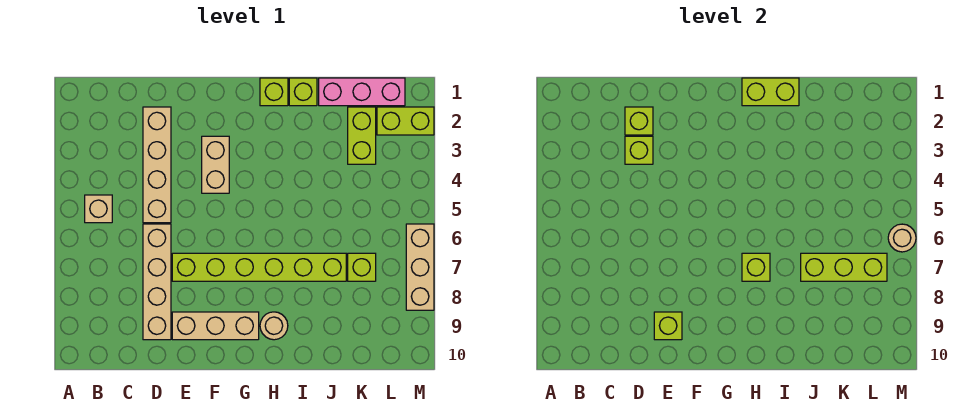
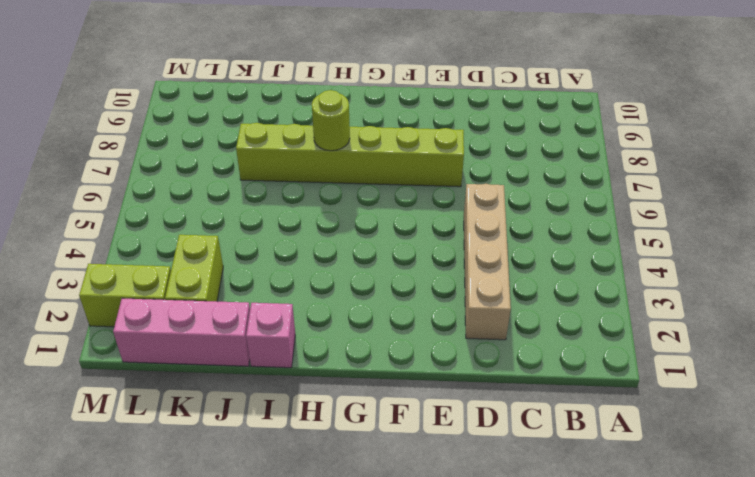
lime round brick H7 level 2 -> lime brick H7 level 2
pink brick I1 level 1 -> lime brick I1 level 1
none -> tan brick B5 level 1
none -> tan brick D6:D9 level 1
none -> tan brick E9:G9 level 1

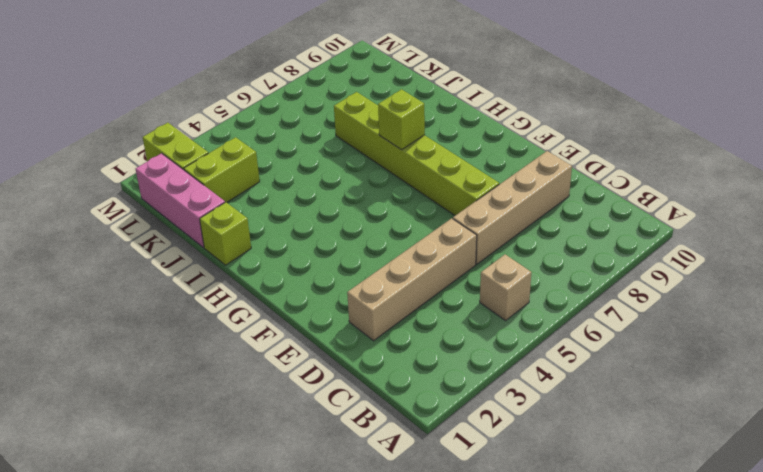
none -> tan brick E9:G9 level 1
none -> tan brick F3:F4 level 1
none -> lime brick H1 level 1

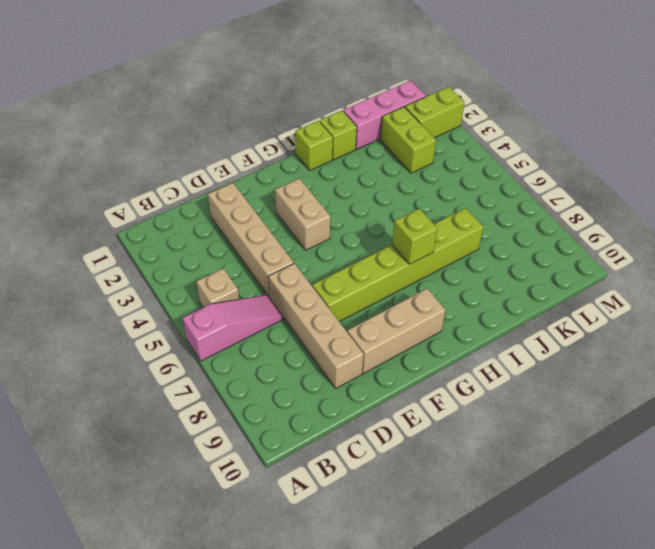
pink slope A6:C6 level 1 top A -> none
none -> tan round brick H9 level 1
none -> lime brick K7 level 1
none -> tan brick M6:M8 level 1

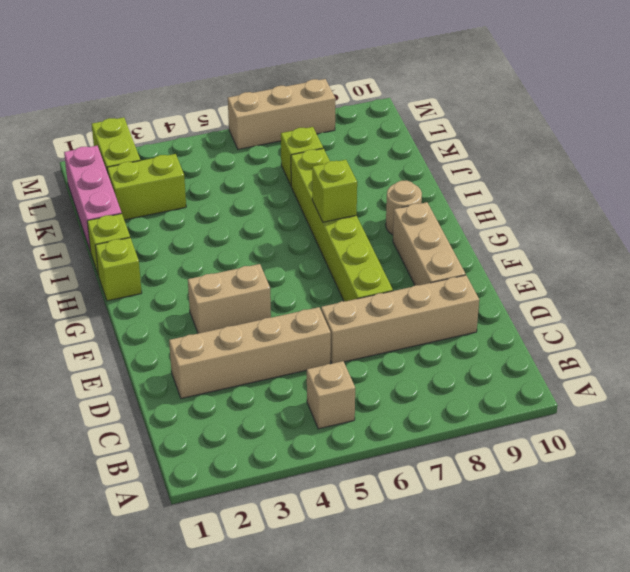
none -> lime brick D2 level 2
none -> lime brick D3 level 2
none -> lime brick E9 level 2

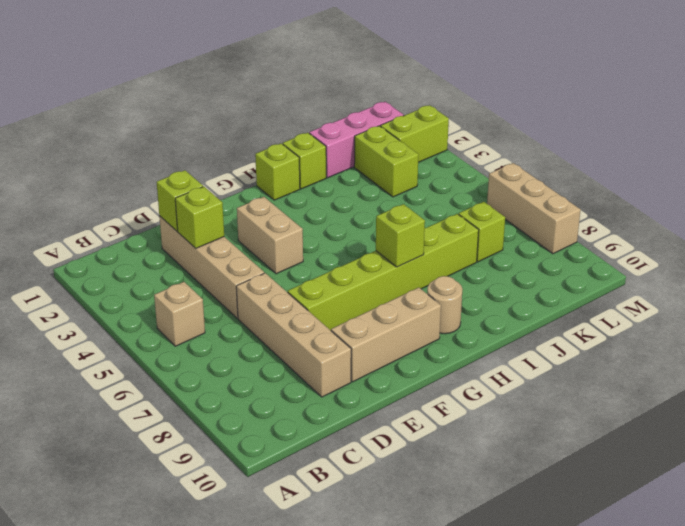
none -> lime brick E9 level 2
none -> lime brick H1:I1 level 2
none -> lime brick J7:L7 level 2

